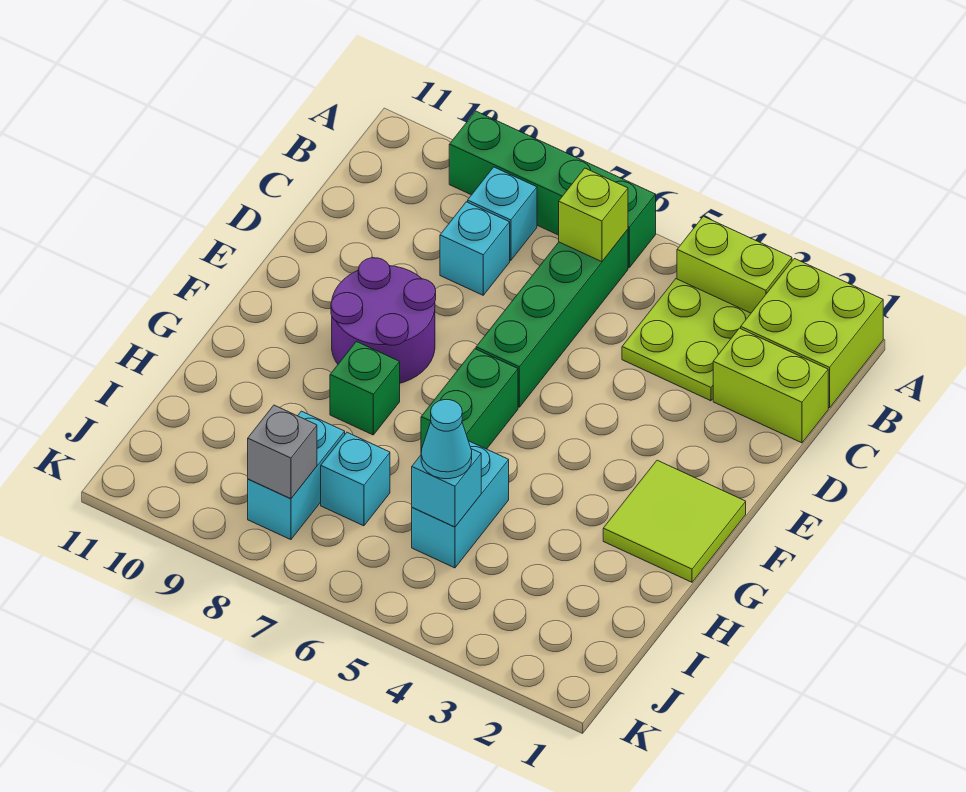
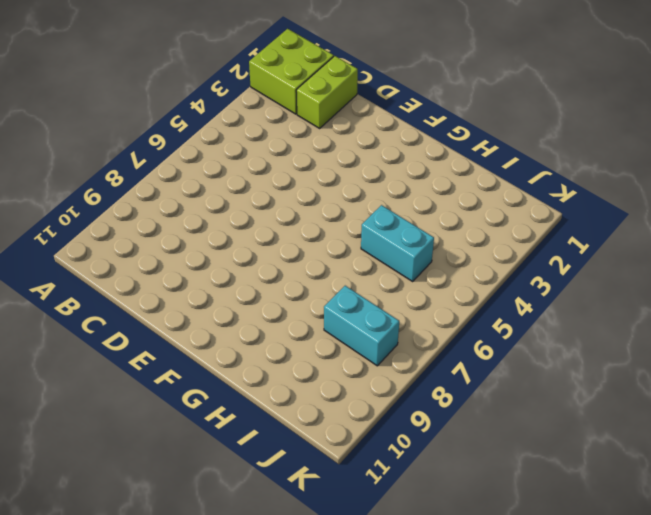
none -> lime brick A3:A4 level 1
none -> green brick A6:A9 level 1
none -> lime plate B3:C4 level 1

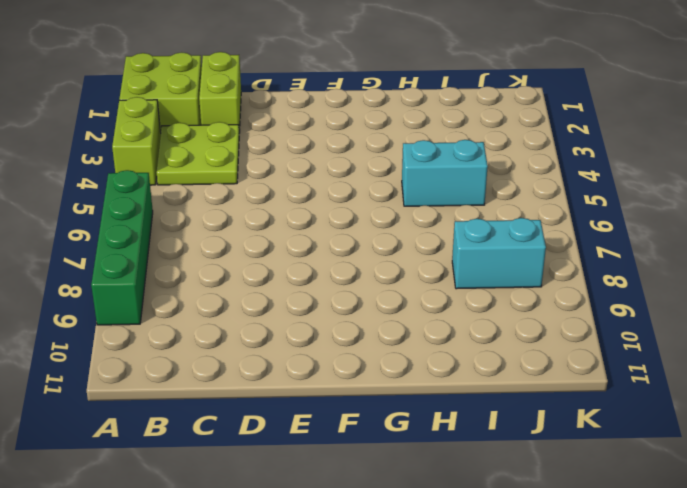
none -> green brick B6:E6 level 1
none -> cyan brick B8 level 1
none -> cyan brick C8 level 1

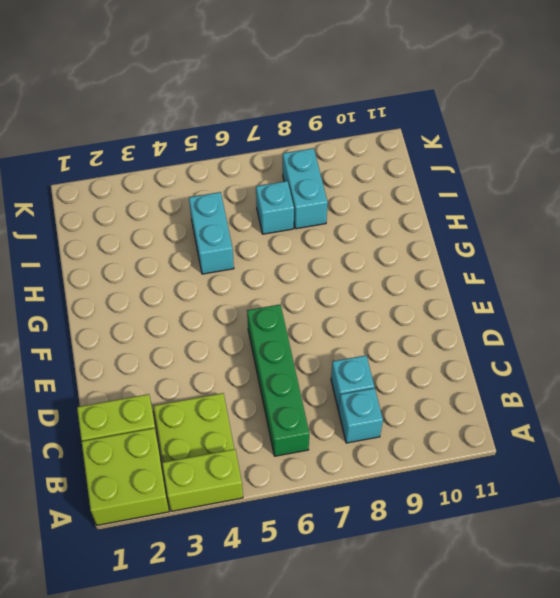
none -> green brick A6:A9 level 1
none -> purple round brick E8:F9 level 1
none -> lime tile F1:G2 level 1

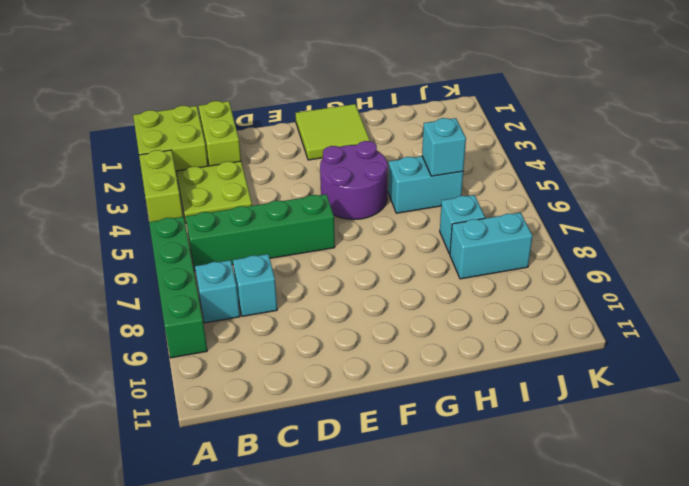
purple round brick F4:G5 level 1 -> purple round brick E8:F9 level 1
none -> green brick F6:G6 level 1
none -> green brick G8 level 1
none -> lime brick B6 level 2

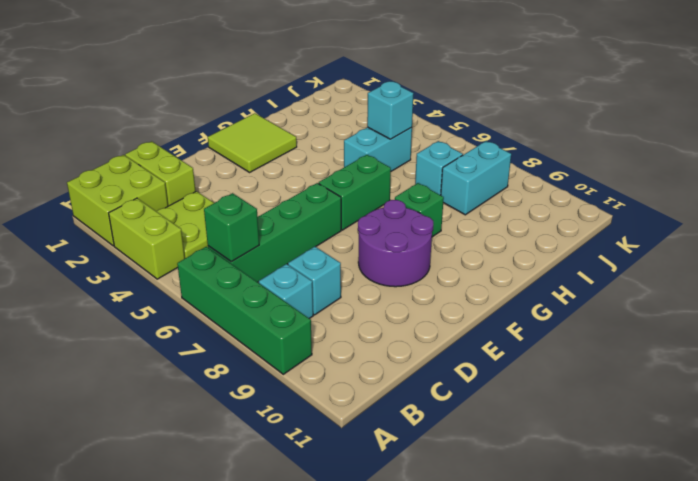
green brick B6 level 2 -> lime brick B6 level 2
none -> grey brick J8 level 2
none -> cyan cone I5 level 3

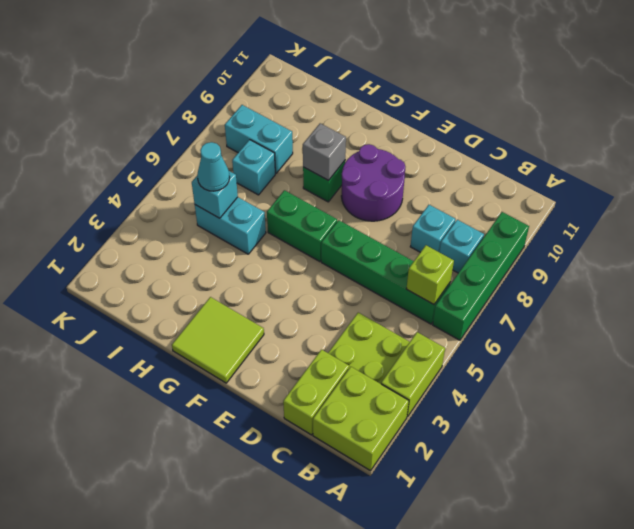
grey brick G8 level 2 -> grey brick J8 level 2

